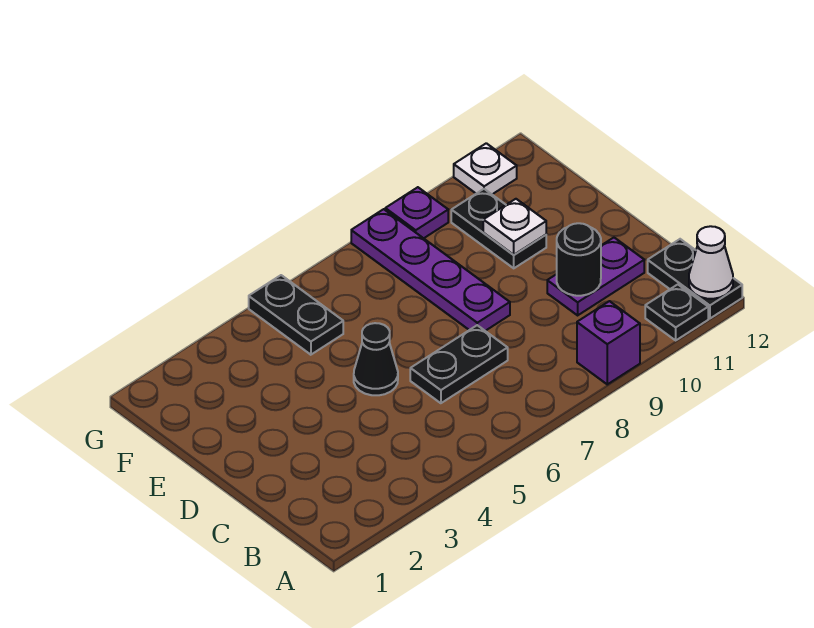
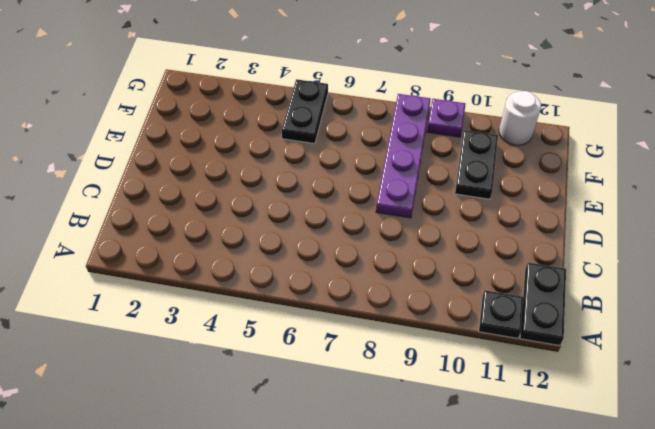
white round brick G11 level 1 -> white plate G11 level 1
none -> purple brick A9 level 1
none -> black plate C6:C7 level 1
none -> purple plate C10:C11 level 1

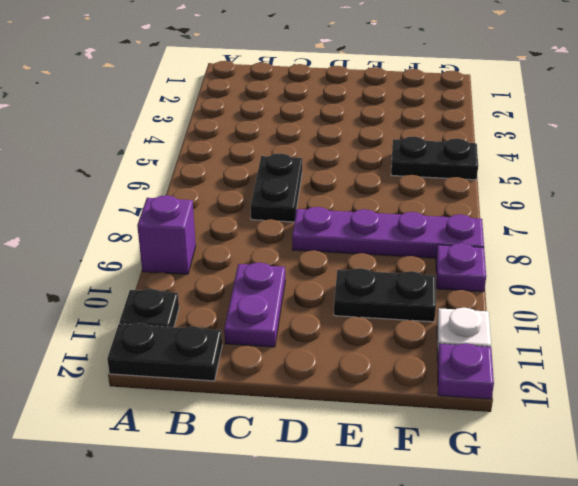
purple plate G12 level 1 -> none
none -> black cone D5 level 1
none -> white cone A12 level 2
none -> black round brick C10 level 2

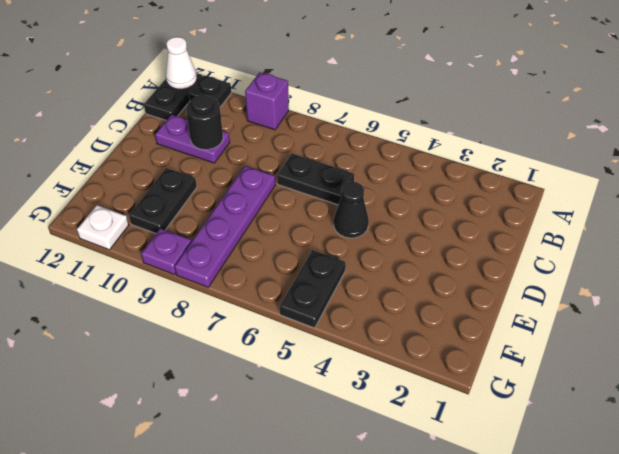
none -> white plate E10 level 2

